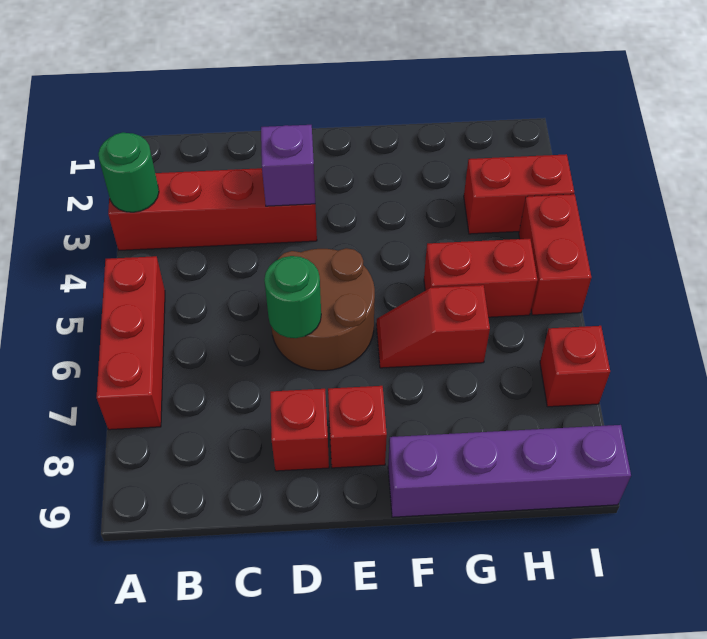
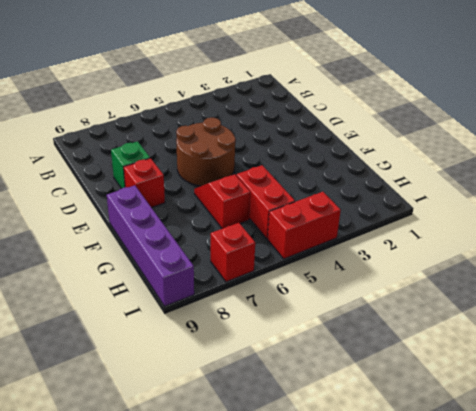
green brick D8 level 1 -> red brick D8 level 1
none -> red brick A3:D3 level 1
none -> red brick A5:A7 level 1
none -> red brick H3:I3 level 1

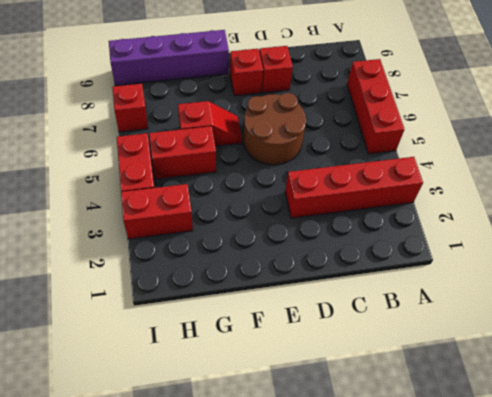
none -> green round brick A3 level 2
none -> purple brick D3 level 2
none -> green round brick D6 level 2

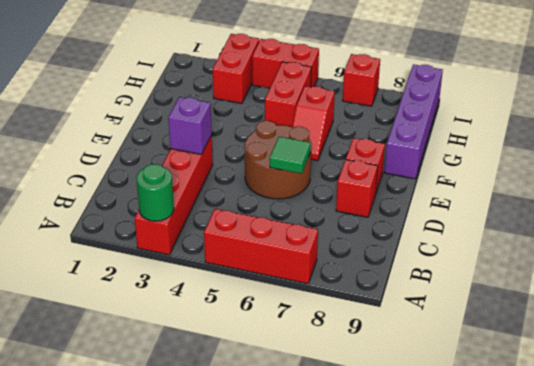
green tile D6 level 2 -> green round brick D6 level 2

